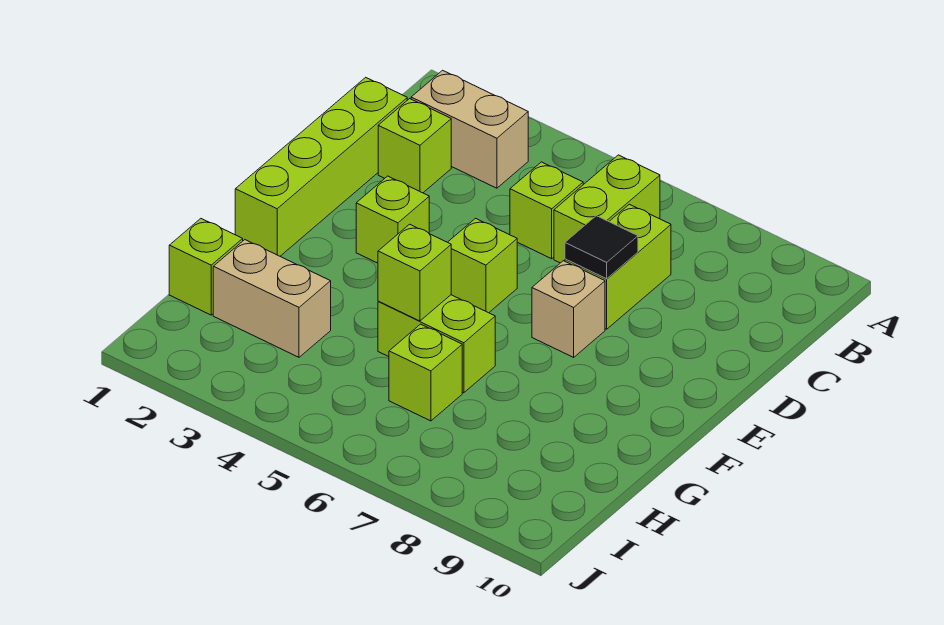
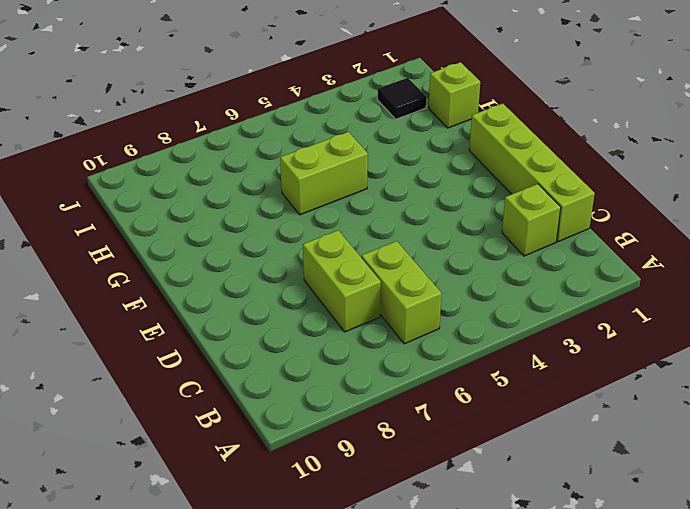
black tile I2 level 1 -> black tile D7 level 2
none -> tan brick B2:B3 level 1
none -> lime brick C5 level 1
none -> lime brick E3 level 1

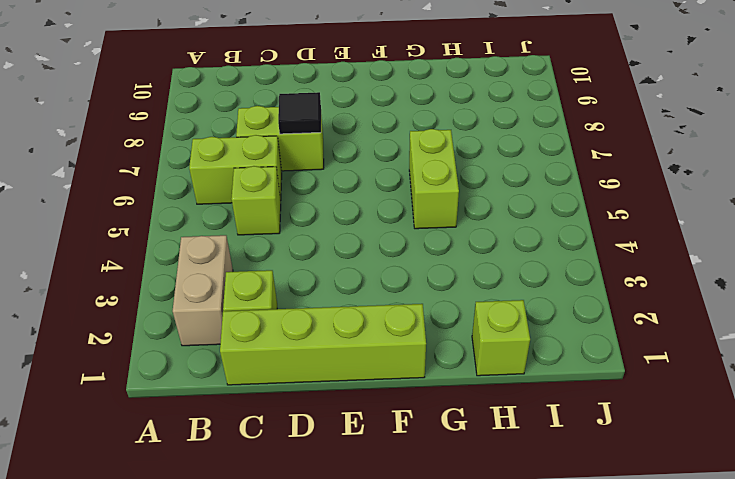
none -> lime brick E3 level 1
none -> lime brick E5 level 1
none -> tan brick E7 level 1

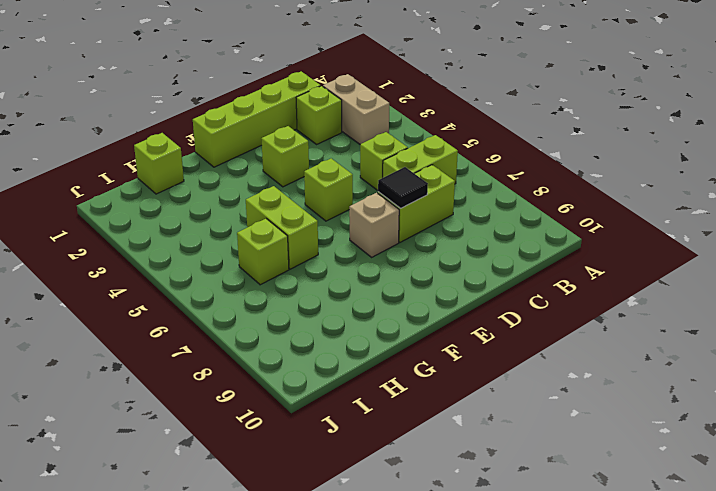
none -> tan brick H2:H3 level 1
none -> lime brick G5 level 2

